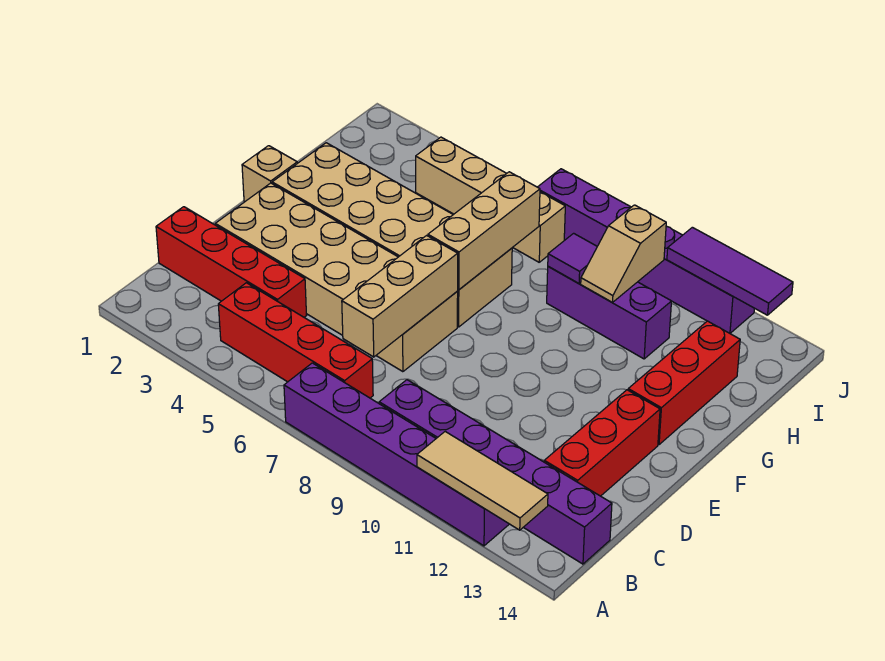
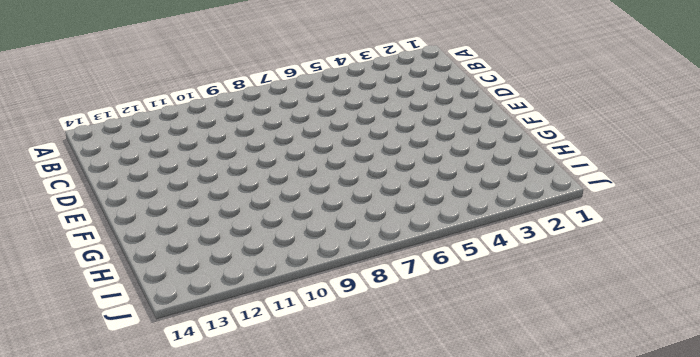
none -> purple brick A7:A12 level 1
none -> red brick B4:B7 level 1
none -> purple brick B9:B14 level 1

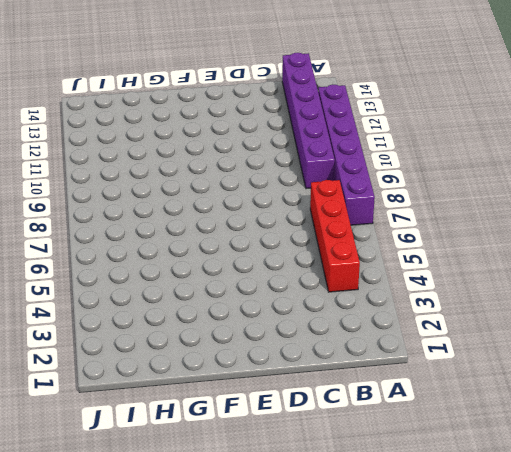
none -> red brick C1:C4 level 1
none -> red brick C13:E13 level 1
none -> tan brick D2:E7 level 1

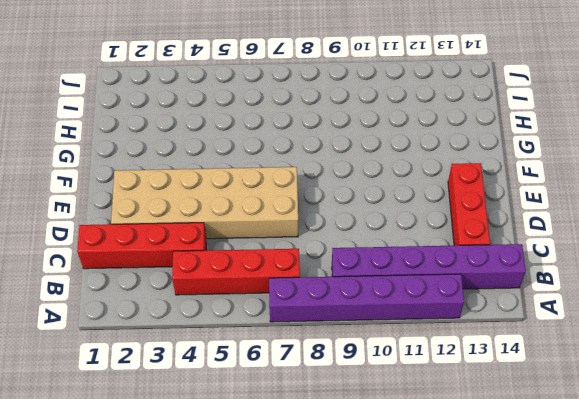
none -> tan brick F1 level 1
none -> tan brick F2:G7 level 1
none -> red brick F13:H13 level 1

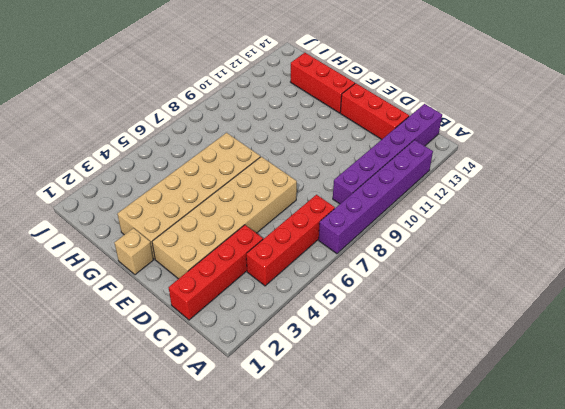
none -> purple brick H9:H11 level 1
none -> tan brick I4:I7 level 1
none -> purple brick J7:J12 level 1

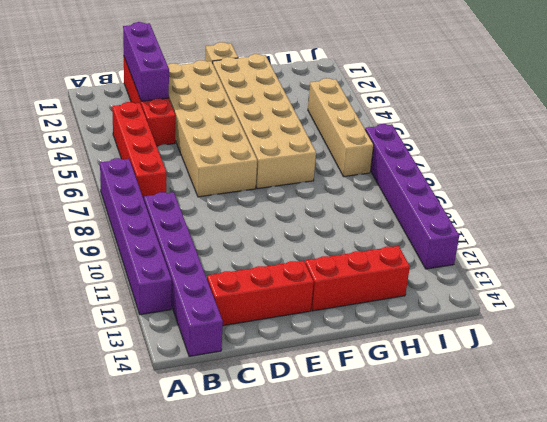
purple brick C1:C3 level 2 -> purple brick H9:H11 level 1
none -> tan tile A11:A13 level 2
none -> tan brick C7:E7 level 2
none -> tan brick F7:H7 level 2

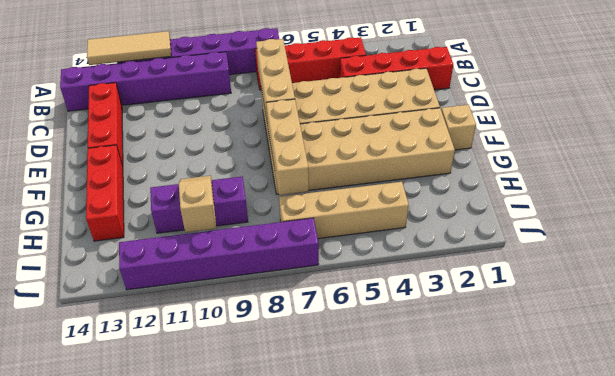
none -> purple tile H9 level 2
none -> purple tile J11:J13 level 2

